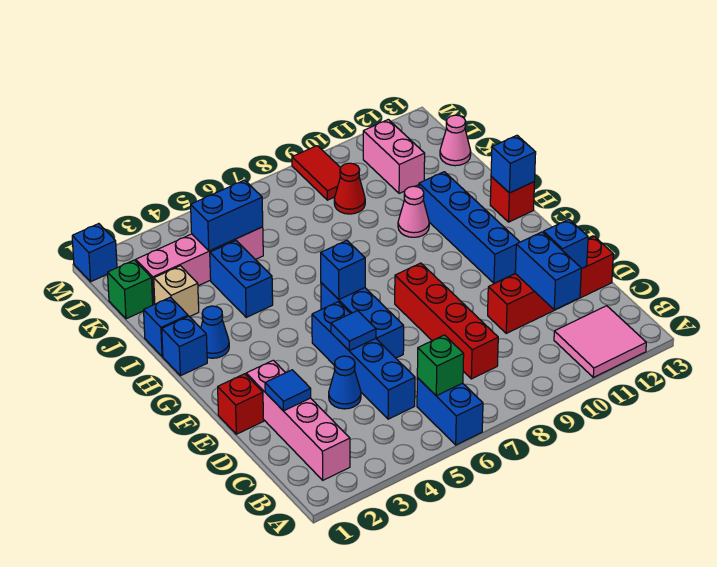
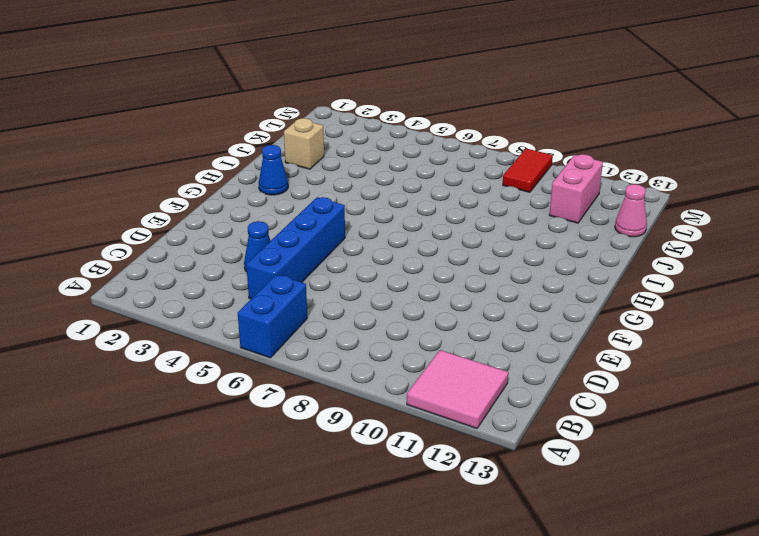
none -> pink brick B2:E2 level 1
none -> red brick C8:F8 level 1
none -> red brick D10:D13 level 1
none -> red brick E1 level 1

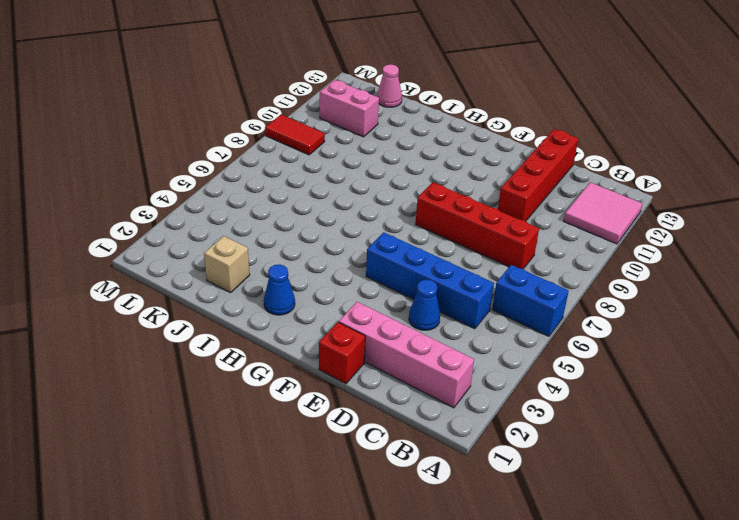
none -> blue brick E6:G6 level 1
none -> blue brick F11:I11 level 1
none -> blue brick H1 level 1
none -> red brick H13 level 1

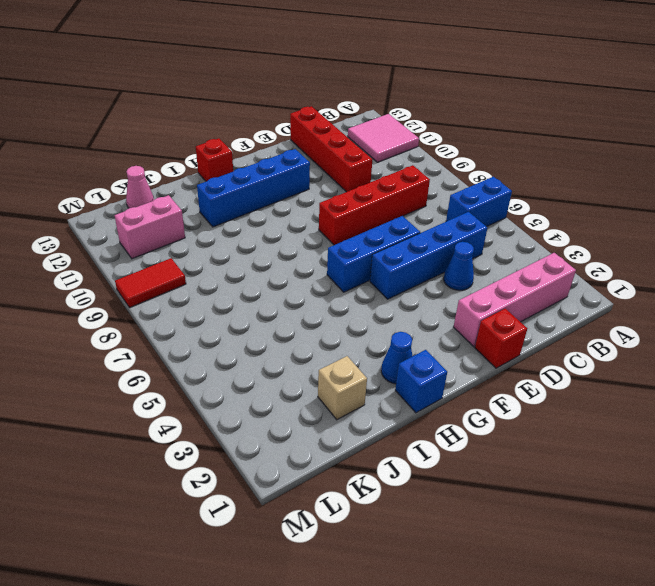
none -> blue brick I1 level 1
none -> blue brick I4:J4 level 1
none -> pink cone I10 level 1
none -> green brick K1 level 1

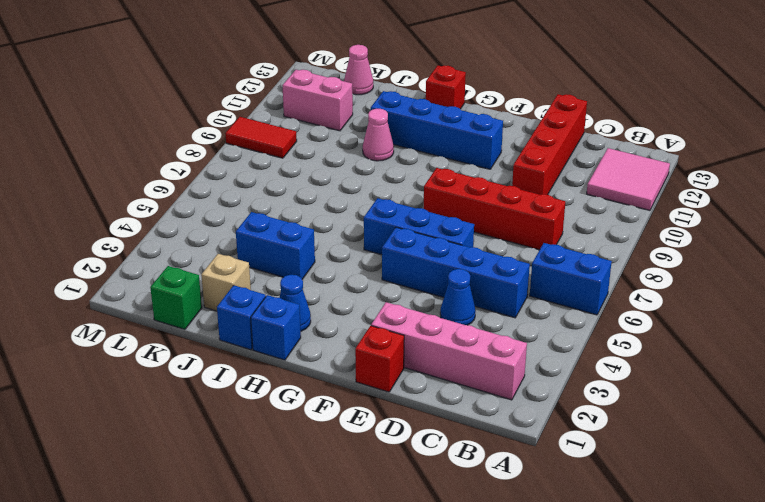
none -> pink brick K2:K5 level 1
none -> red cone K9 level 1
none -> blue brick M1 level 1
none -> green brick B6 level 2

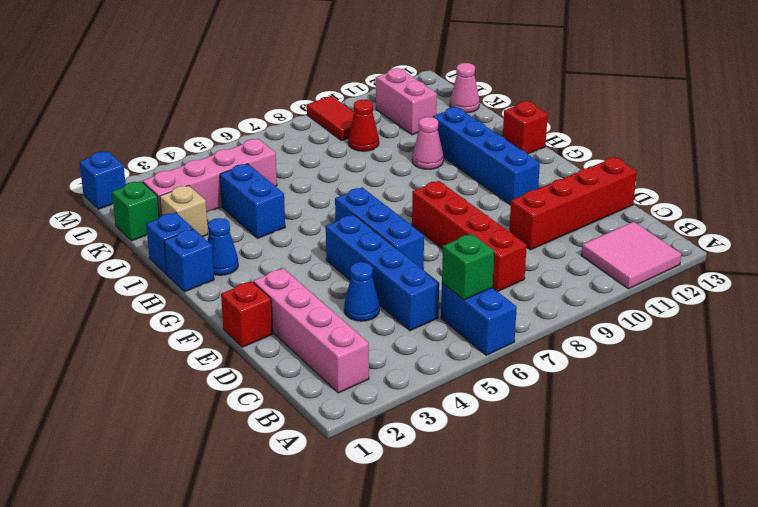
none -> blue brick C11:D11 level 2
none -> blue tile D2 level 2
none -> blue brick D12 level 2
none -> blue tile E5 level 2

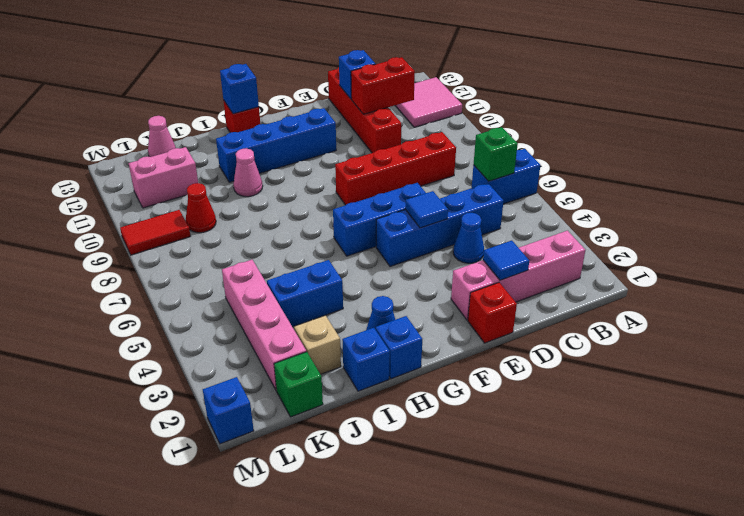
red brick C11:D11 level 2 -> blue brick C11:D11 level 2
none -> blue brick G6 level 2
none -> blue brick K4:K5 level 2

